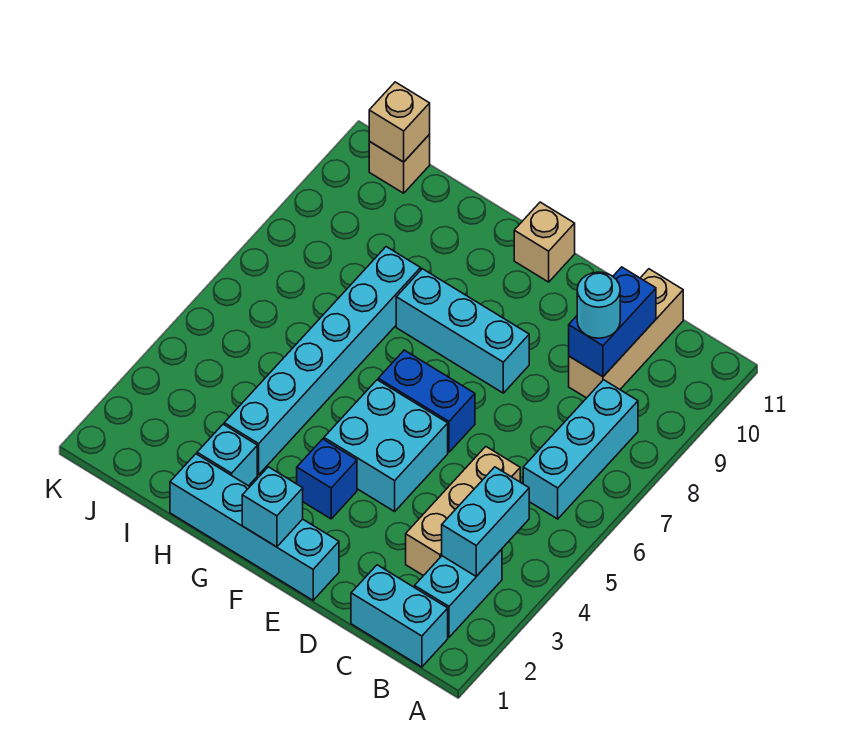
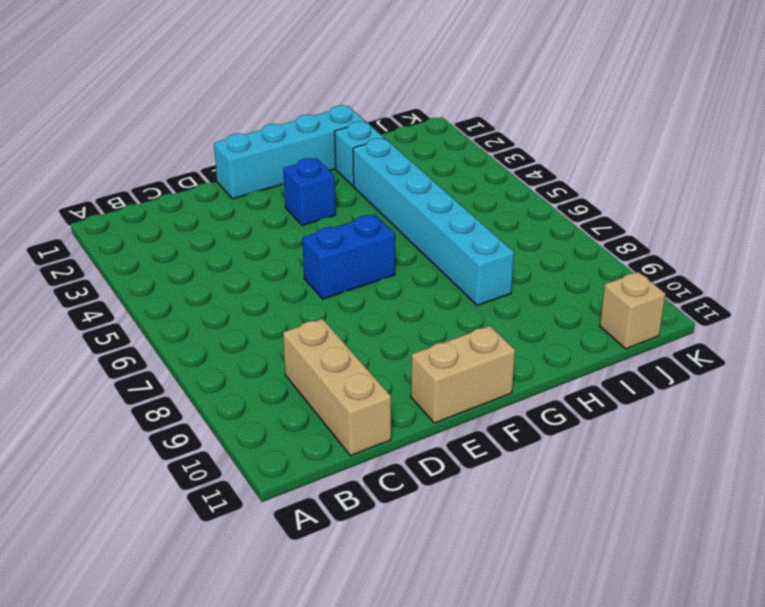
tan brick E11:F11 level 1 -> tan brick F11 level 1
none -> cyan brick B1:C1 level 1
none -> cyan brick B2:B3 level 1
none -> cyan brick B6:B8 level 1

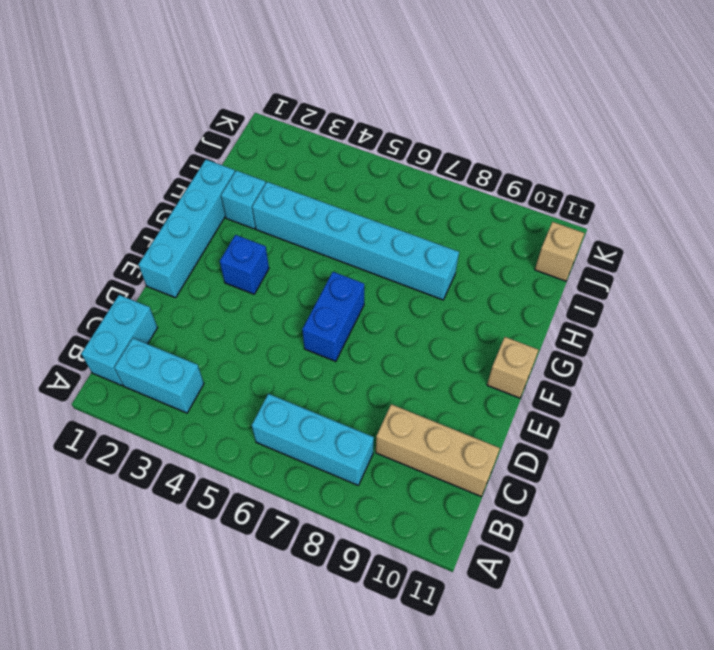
none -> tan brick C3:C5 level 1
none -> cyan brick E4:F5 level 1
none -> cyan brick E8:G8 level 1

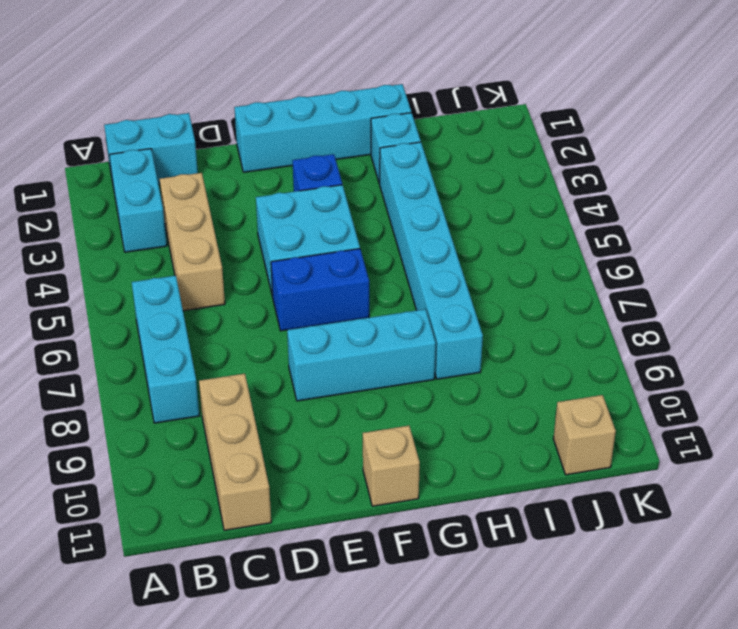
none -> cyan brick B3:B4 level 2
none -> blue brick C9:C10 level 2
none -> cyan brick F1 level 2

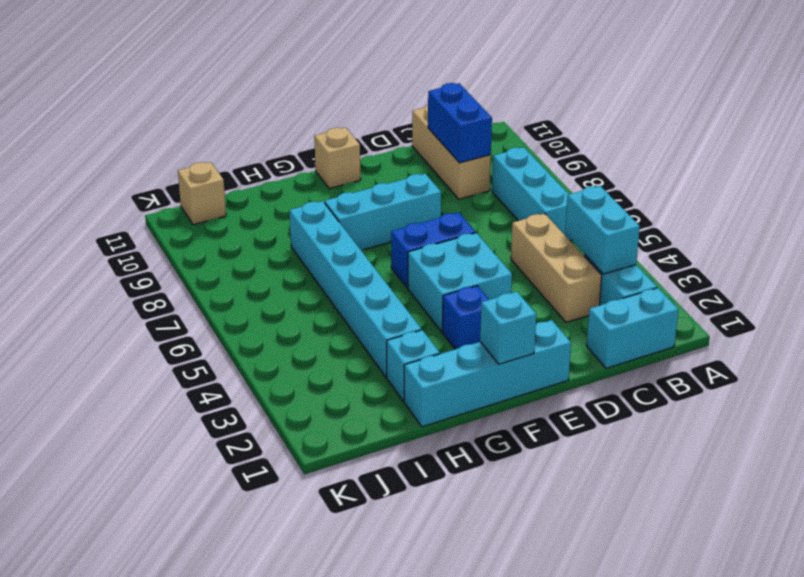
none -> tan brick J11 level 2
none -> cyan round brick C9 level 3

